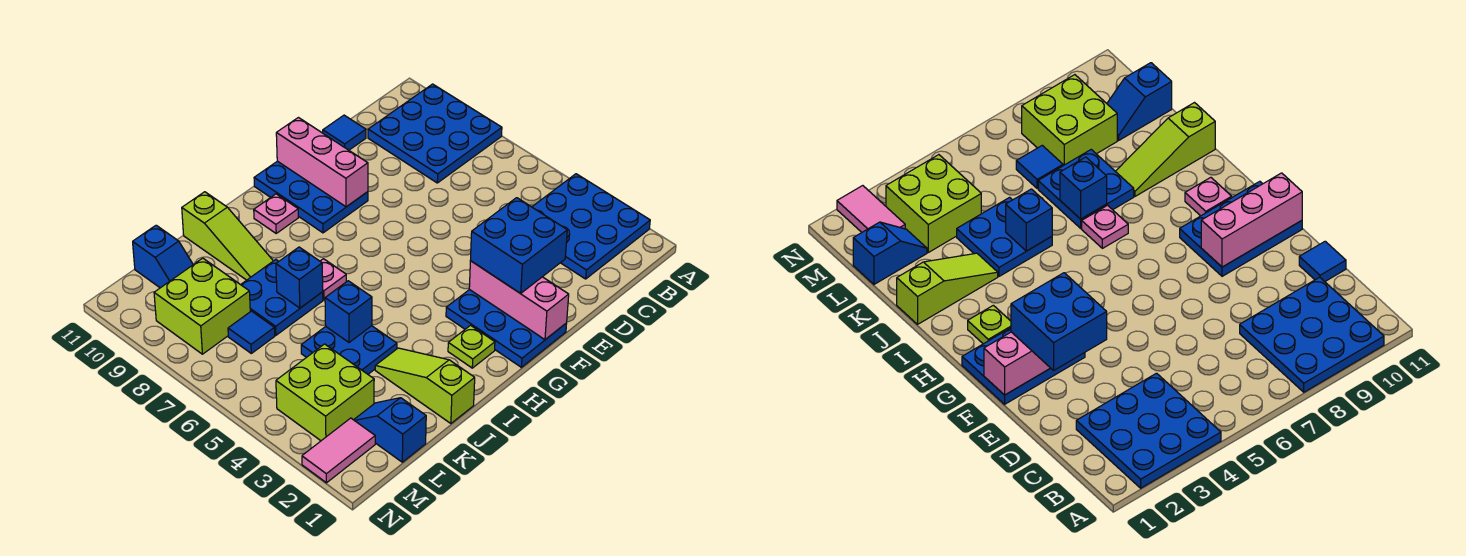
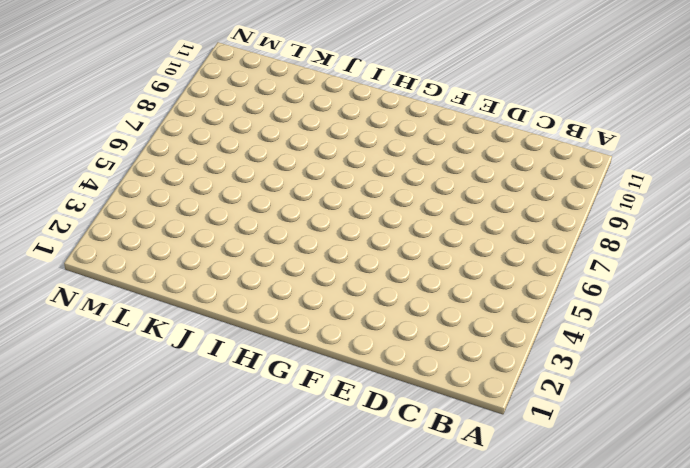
none -> blue plate A2:C4 level 1
none -> blue plate A8:C10 level 1
none -> blue tile D11 level 1

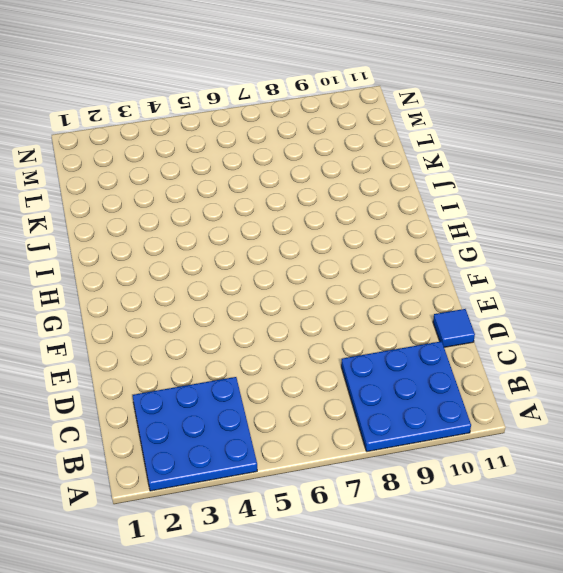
none -> blue plate F1:G3 level 1
none -> blue plate F9:G11 level 1
none -> lime plate H2 level 1

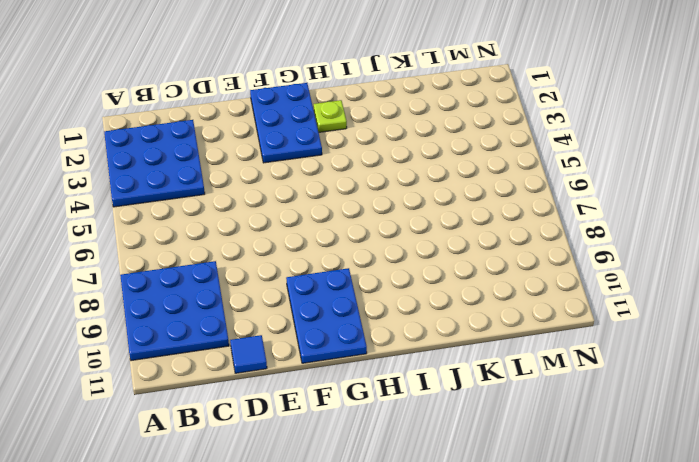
none -> pink plate H10 level 1
none -> pink plate I7 level 1
none -> lime slope J1:J3 level 1 top 1

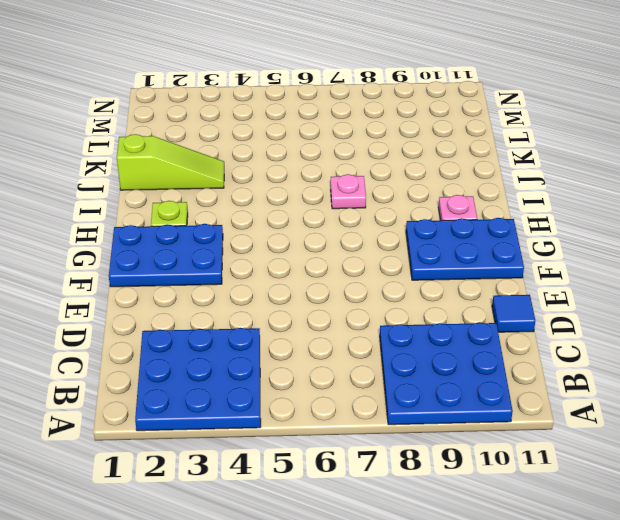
none -> blue plate J4:K5 level 1
none -> blue plate J7:K8 level 1
none -> lime slope J9:J11 level 1 top 11

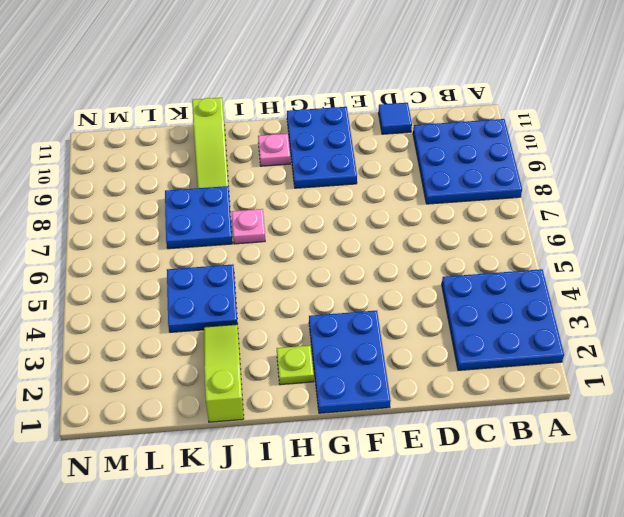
none -> blue slope L1:L2 level 1 top 1
none -> lime brick L3:M4 level 1
none -> blue tile L7 level 1

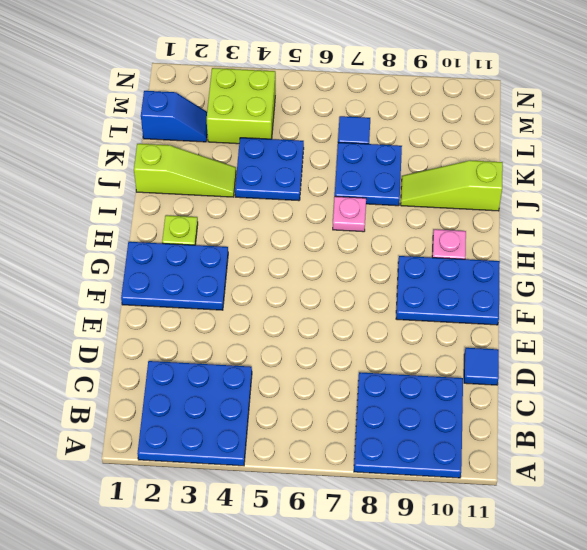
none -> lime brick L8:M9 level 1
none -> blue slope L10:L11 level 1 top 11
none -> pink tile M2:N2 level 1

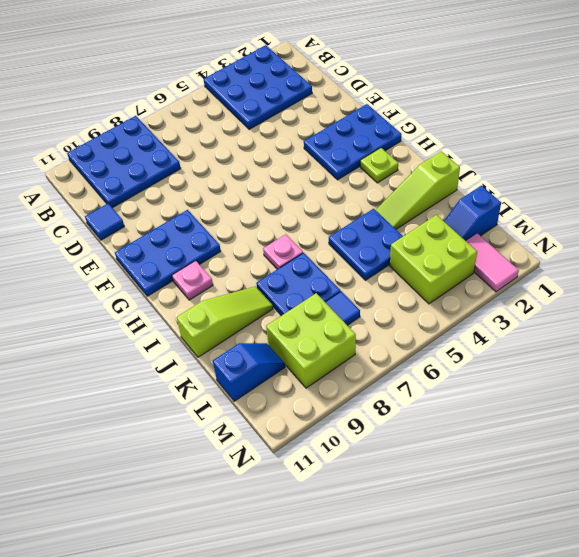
none -> pink brick F1:F3 level 2
none -> pink brick F9:F11 level 2
none -> blue brick J5 level 2

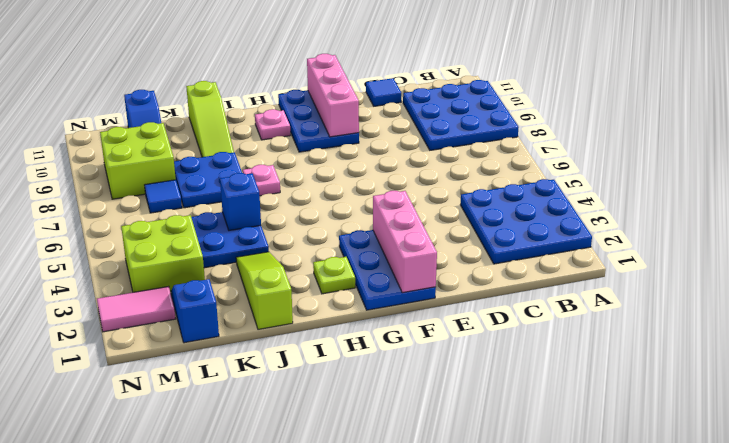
none -> blue brick J7 level 2
none -> blue brick E2:F3 level 3

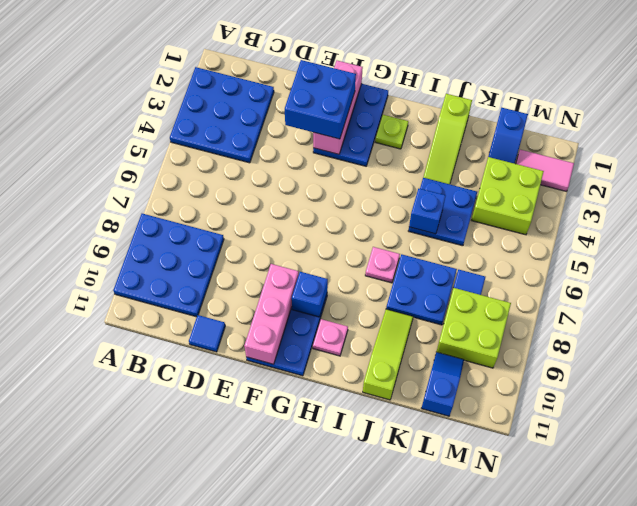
blue brick G9 level 2 -> blue brick J7 level 2

